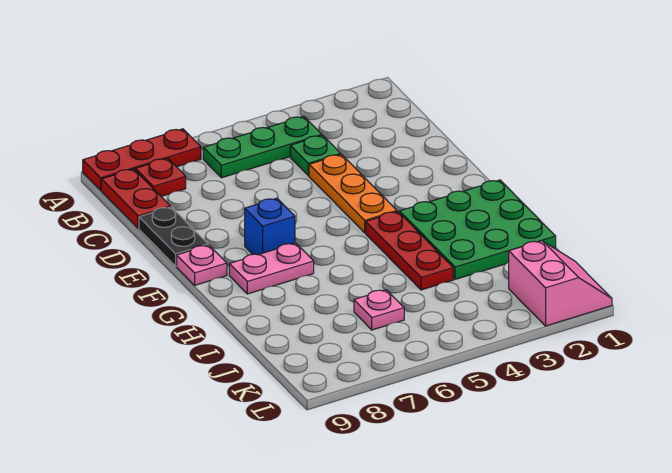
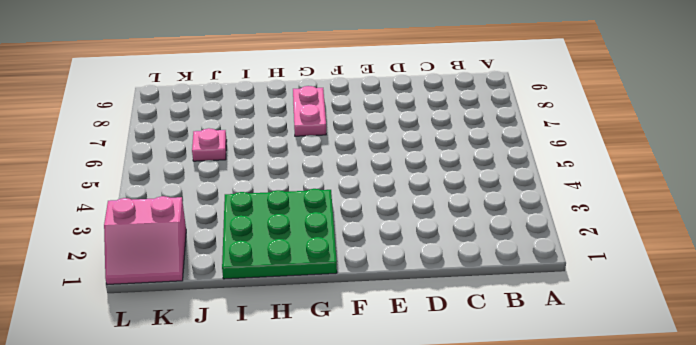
none -> red plate A7:A9 level 1
none -> green plate B4:B6 level 1
none -> red plate B8 level 1

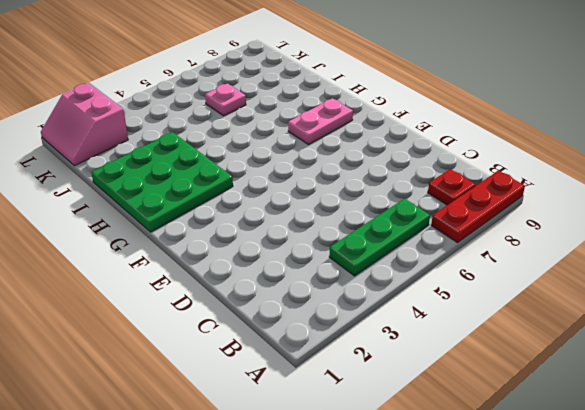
none -> red plate B9:C9 level 1
none -> green plate C4 level 1
none -> orange plate D4:F4 level 1

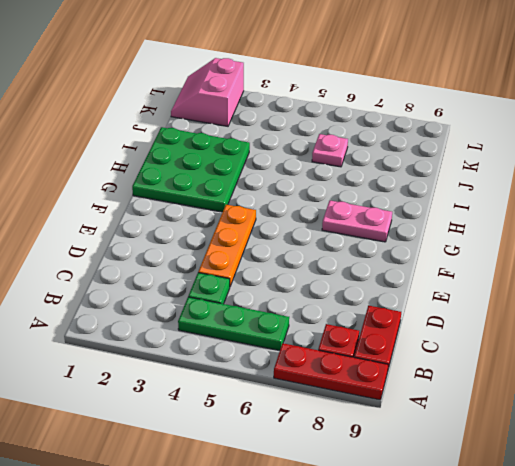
none -> black plate D9:E9 level 1
none -> blue brick F7 level 1
none -> pink plate F9 level 1

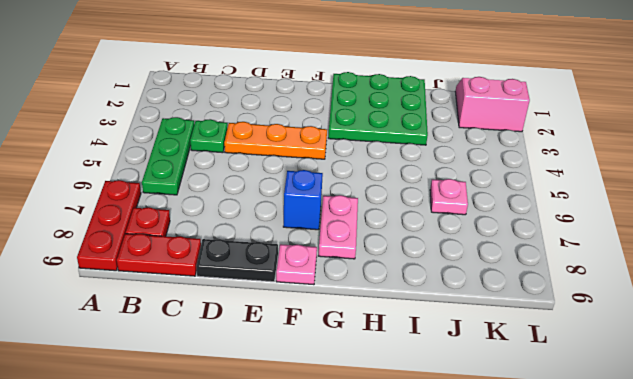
none -> red plate G4:I4 level 1

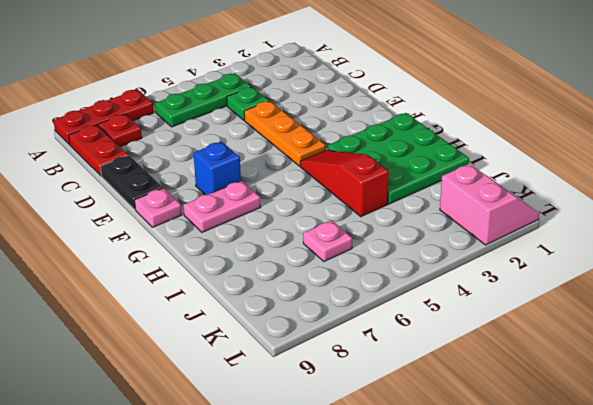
red slope G4:I4 level 1 top I -> red plate G4:I4 level 1

